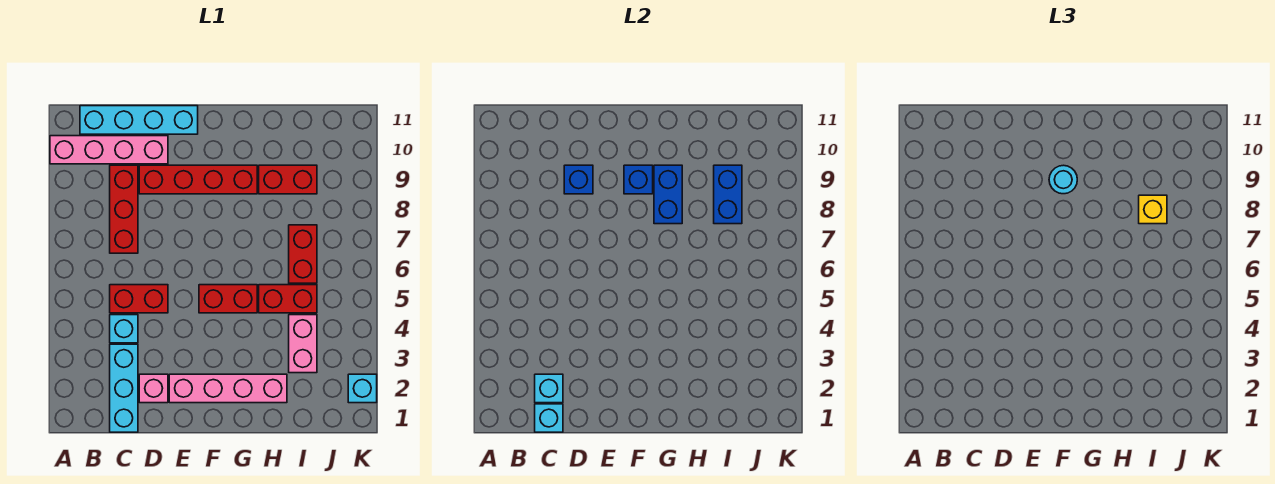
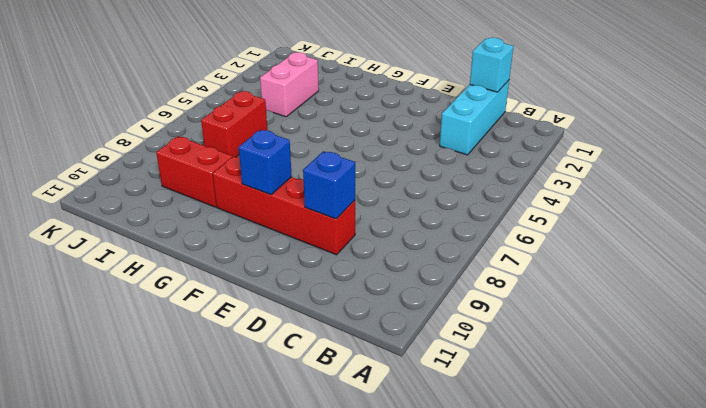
none -> pink brick A10:D10 level 1
none -> cyan brick B11:E11 level 1
none -> cyan brick C4 level 1

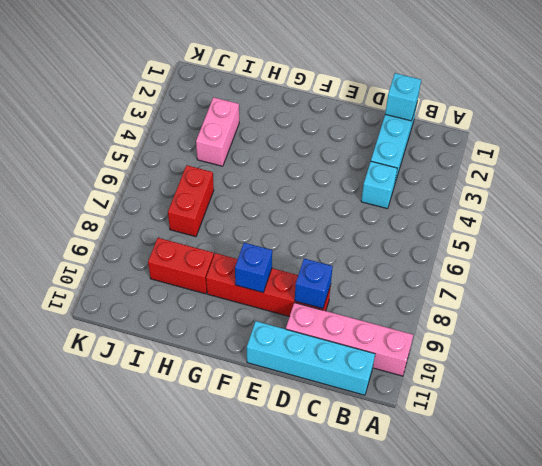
none -> red brick C5:D5 level 1
none -> red brick C7:C9 level 1
none -> pink brick D2 level 1

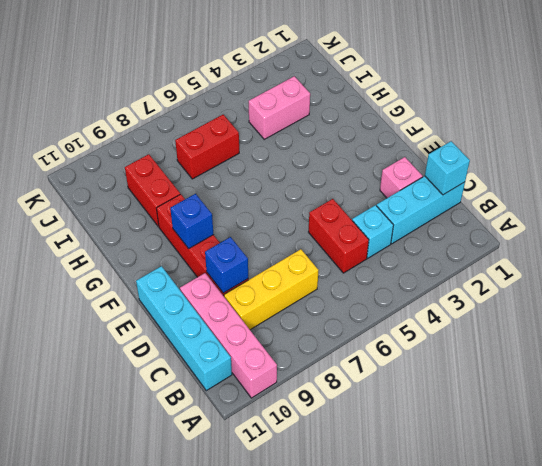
yellow brick C7:C9 level 1 -> red brick C7:C9 level 1
none -> pink brick E2:H2 level 1
none -> red brick F5:G5 level 1
none -> red brick H5:I5 level 1

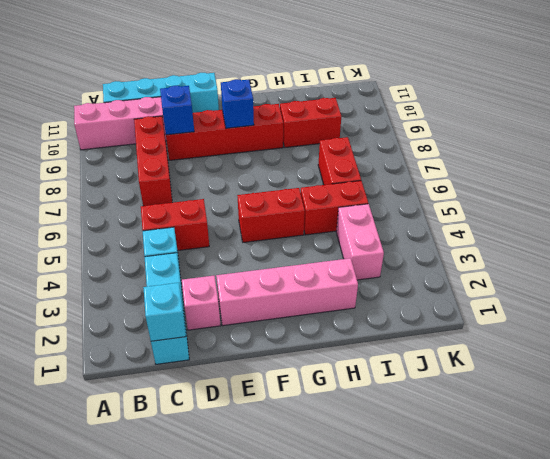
none -> cyan brick K2 level 1
none -> cyan brick C2 level 2
none -> blue brick G8:G9 level 2

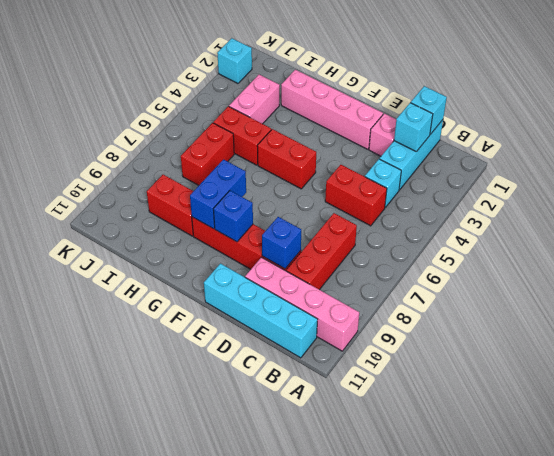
none -> blue brick I8:I9 level 2
none -> cyan round brick F9 level 3
none -> yellow brick I8 level 3

